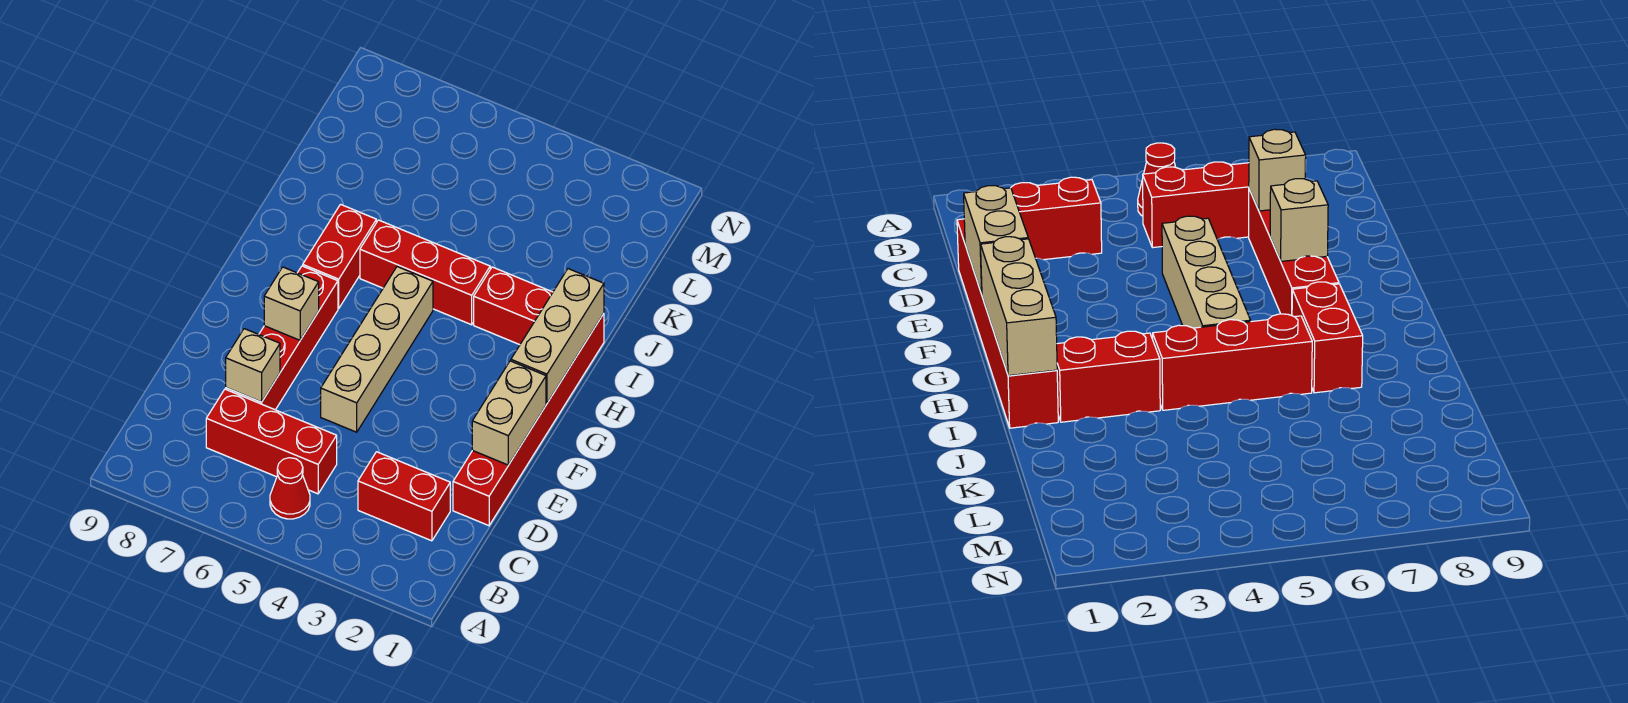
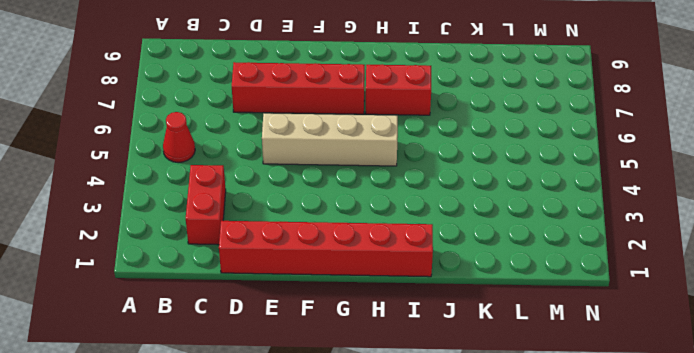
none -> red brick C5:C7 level 1
none -> red brick I2:I3 level 1
none -> red brick I4:I6 level 1

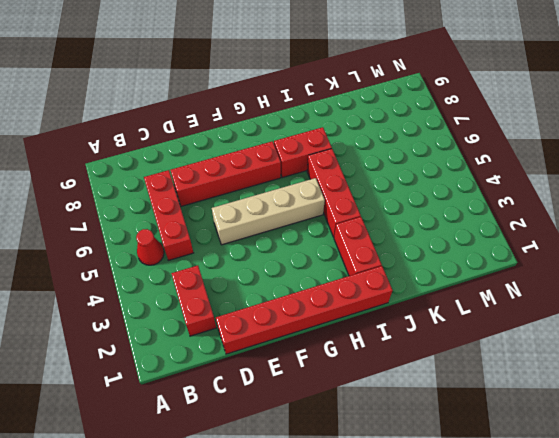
none -> tan brick D7 level 2
none -> tan brick E1:F1 level 2
none -> tan brick F7 level 2

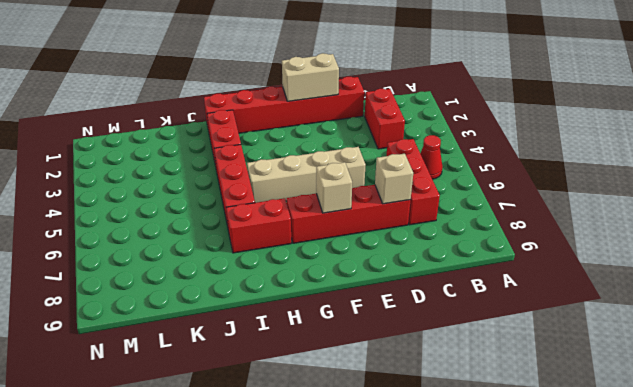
none -> tan brick G1:I1 level 2

